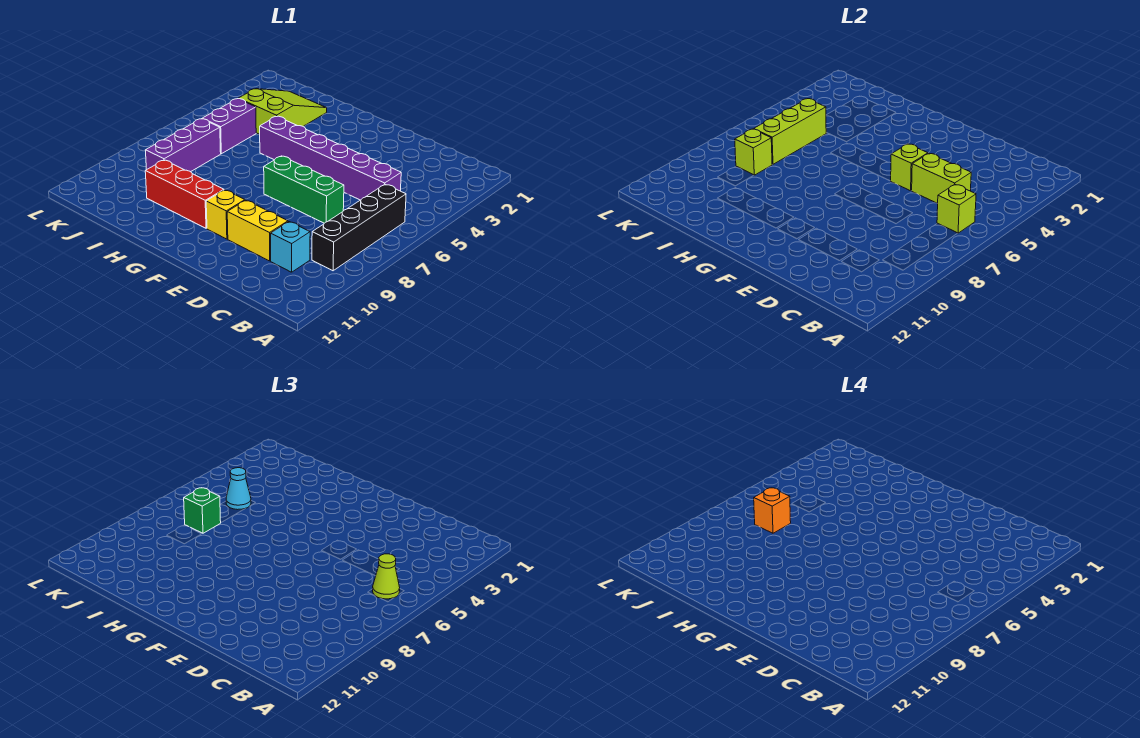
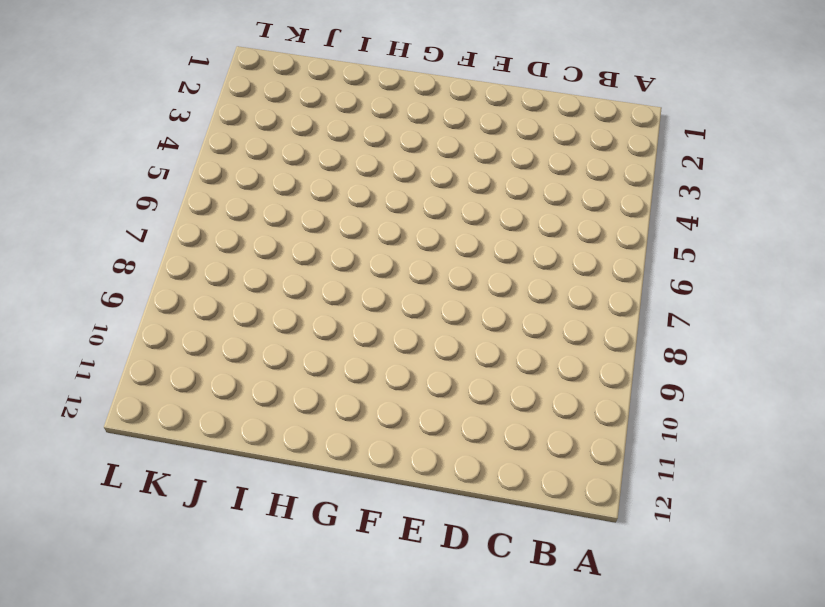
none -> black brick B6:B9 level 1
none -> purple brick C5:H5 level 1
none -> cyan brick C10 level 1

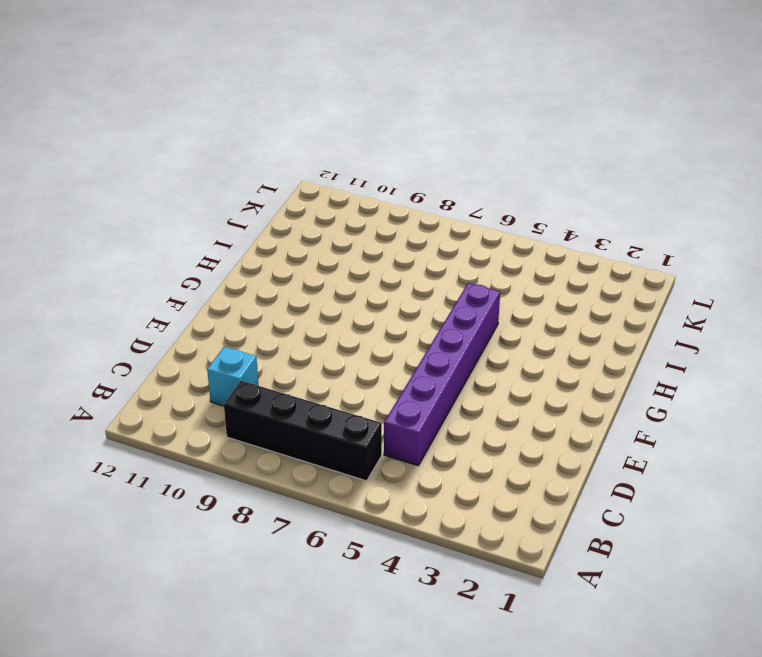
none -> green brick D7:F7 level 1
none -> yellow brick D10:E10 level 1
none -> yellow brick F10 level 1

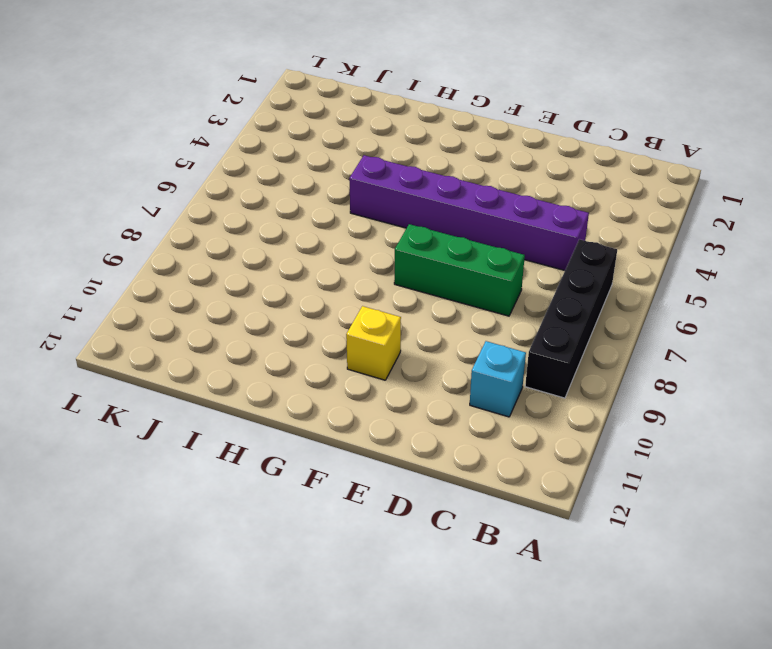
none -> yellow brick D10:E10 level 1
none -> red brick G10:I10 level 1
none -> lime slope I2:J4 level 1 top 4

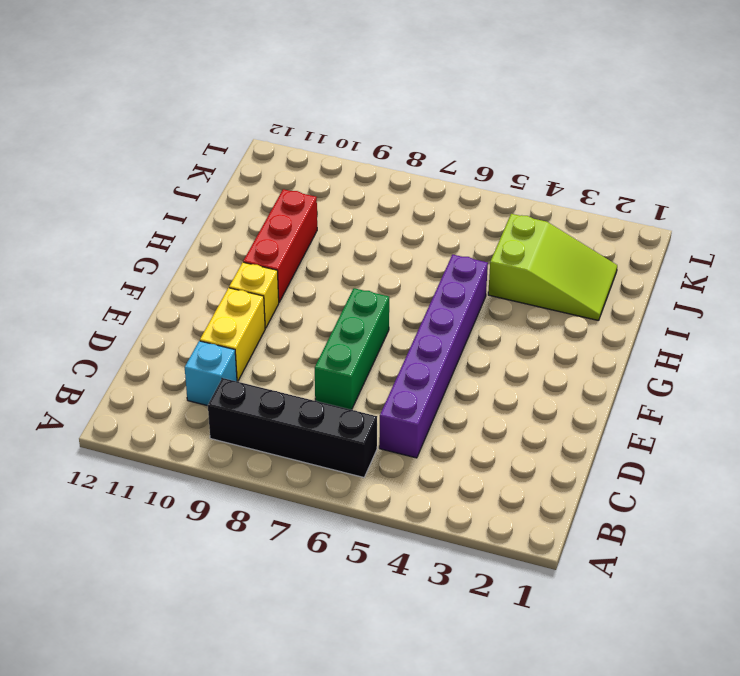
none -> purple brick J5:J6 level 1
none -> purple brick J7:J9 level 1
none -> lime brick B6 level 2

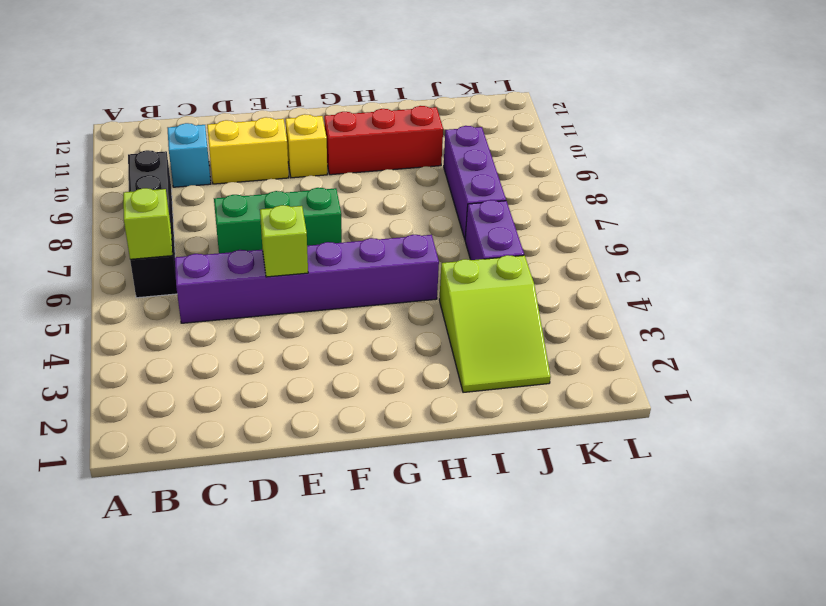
none -> lime brick C5:D5 level 2
none -> lime brick J5:J7 level 2
none -> lime brick J8 level 2

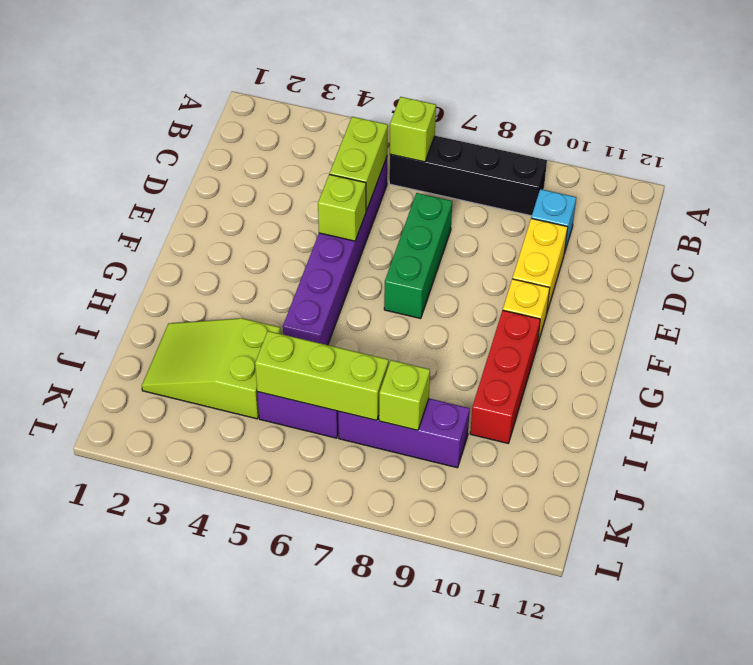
none -> lime cone B6 level 3
none -> cyan cone J5 level 3
none -> green brick J7 level 3

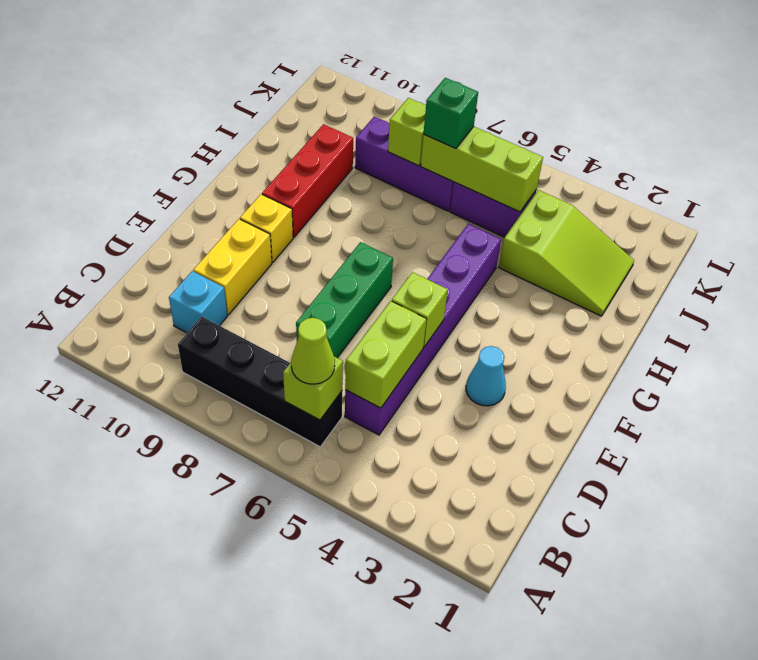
cyan cone E3 level 1 -> cyan cone J5 level 3
none -> orange brick J7 level 4

